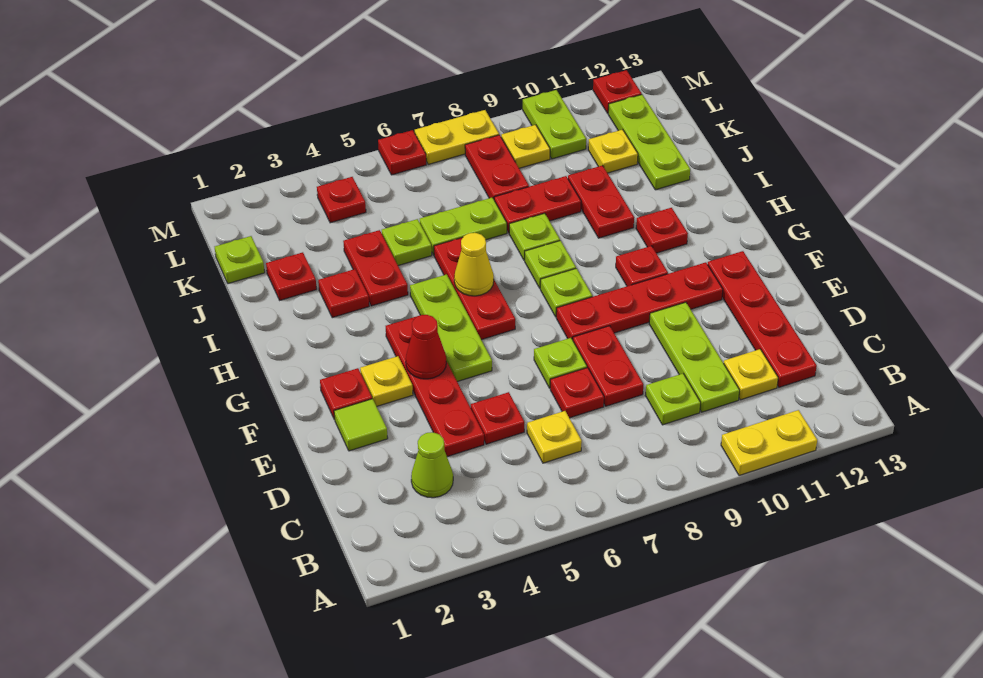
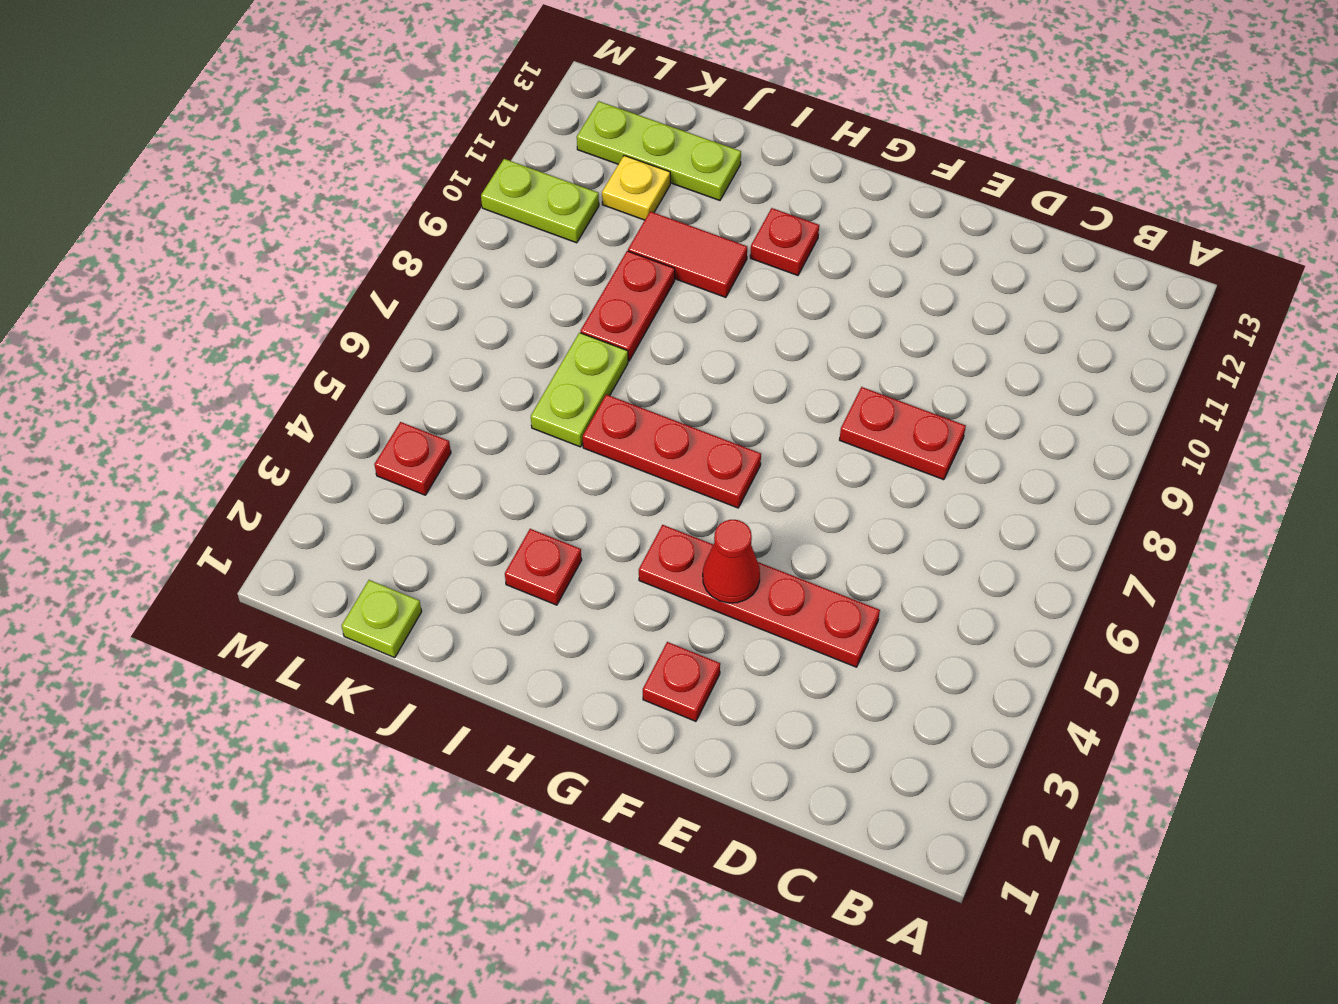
red tile I10:J10 level 1 -> red plate I10:J10 level 1
none -> yellow plate A10:A11 level 1
none -> lime cone C3 level 1
none -> yellow plate C6 level 1
none -> lime plate C9 level 1

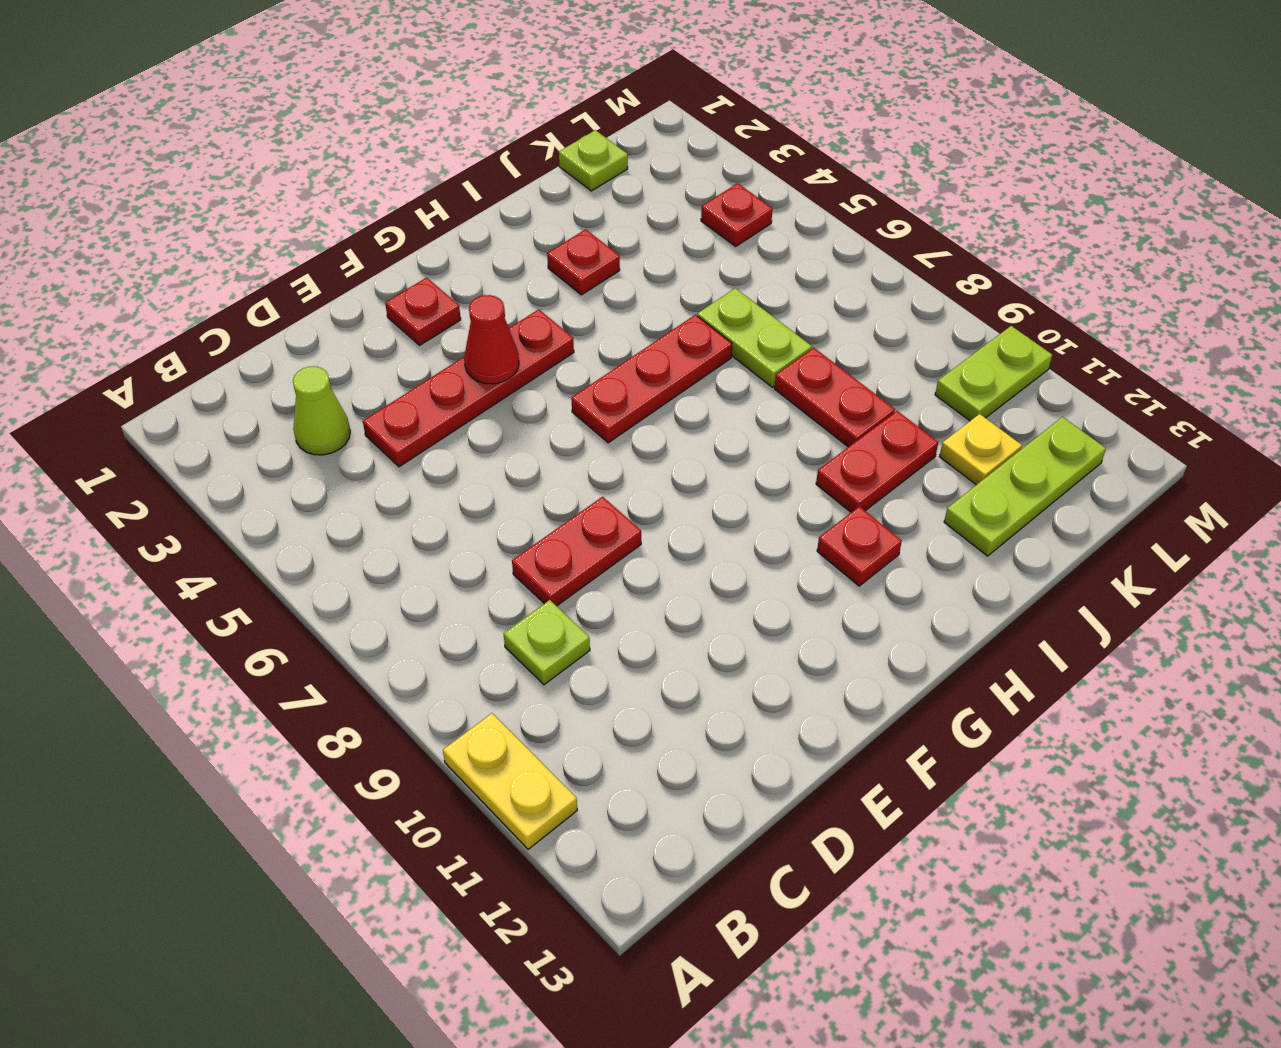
none -> yellow plate C6 level 1
none -> lime plate C10:E10 level 1
none -> yellow plate C11 level 1
none -> red plate C12:F12 level 1

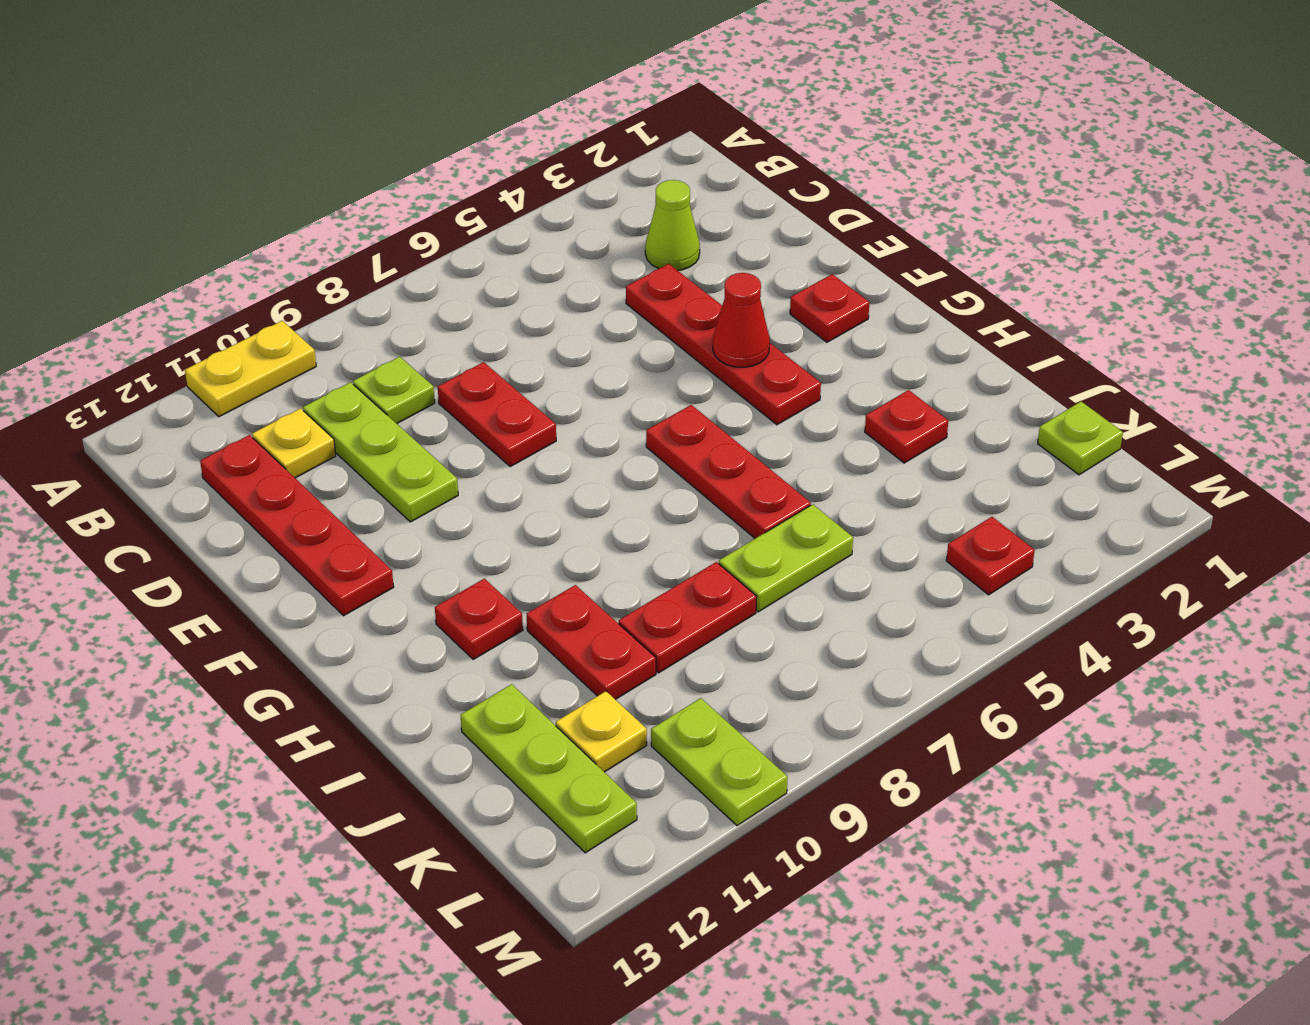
none -> yellow plate C6 level 1
none -> red plate D5 level 1
none -> red plate D7 level 1
none -> lime tile E2 level 1

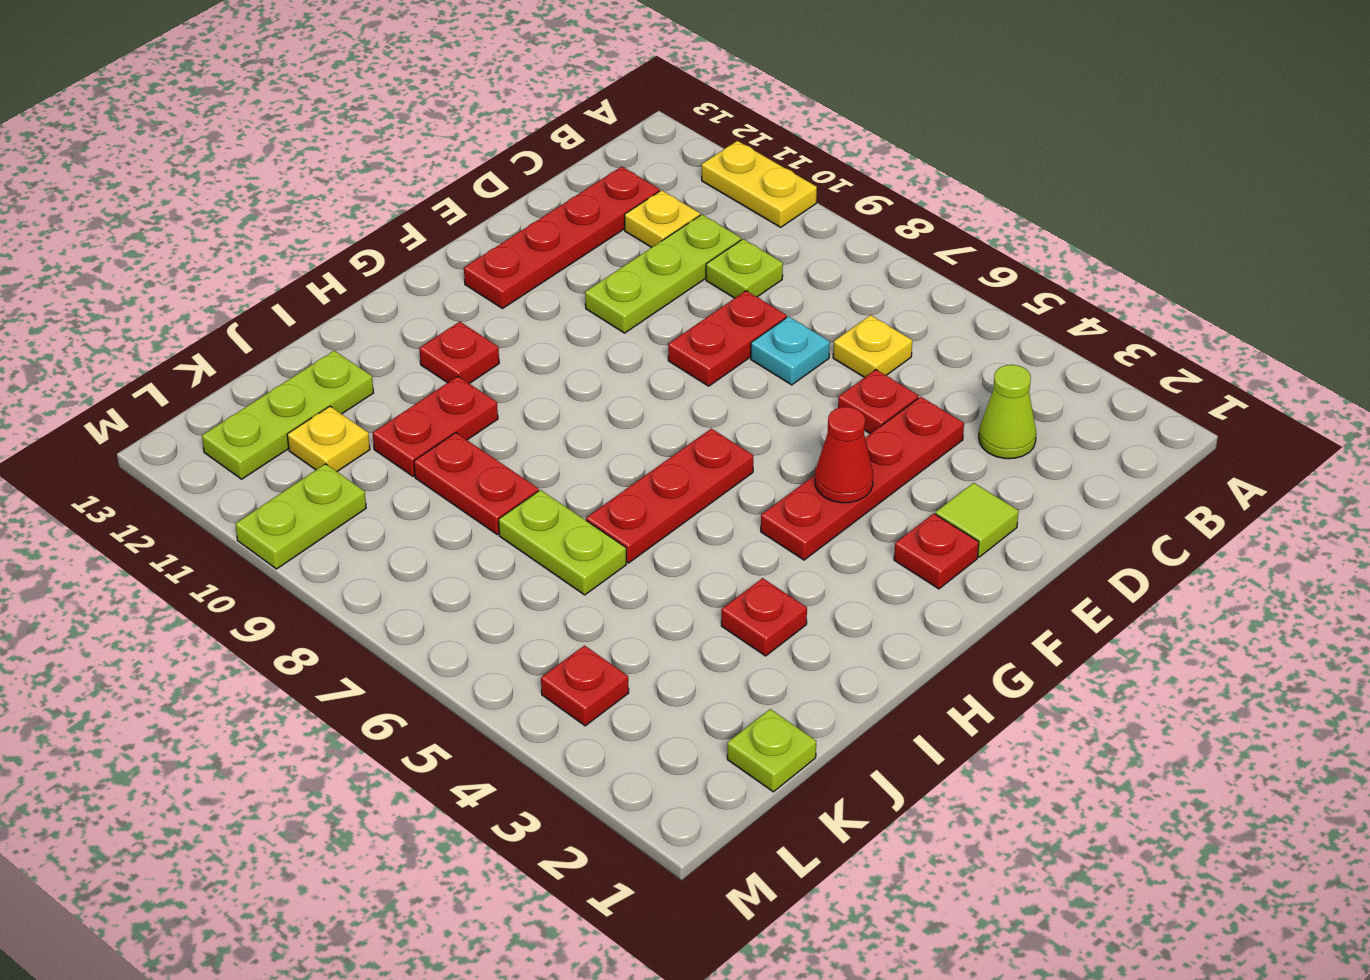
cyan plate D7 level 1 -> red plate D7 level 1
none -> lime plate E7 level 1
none -> yellow plate F3 level 1
none -> lime plate F5:H5 level 1
none -> red plate F8:F11 level 1

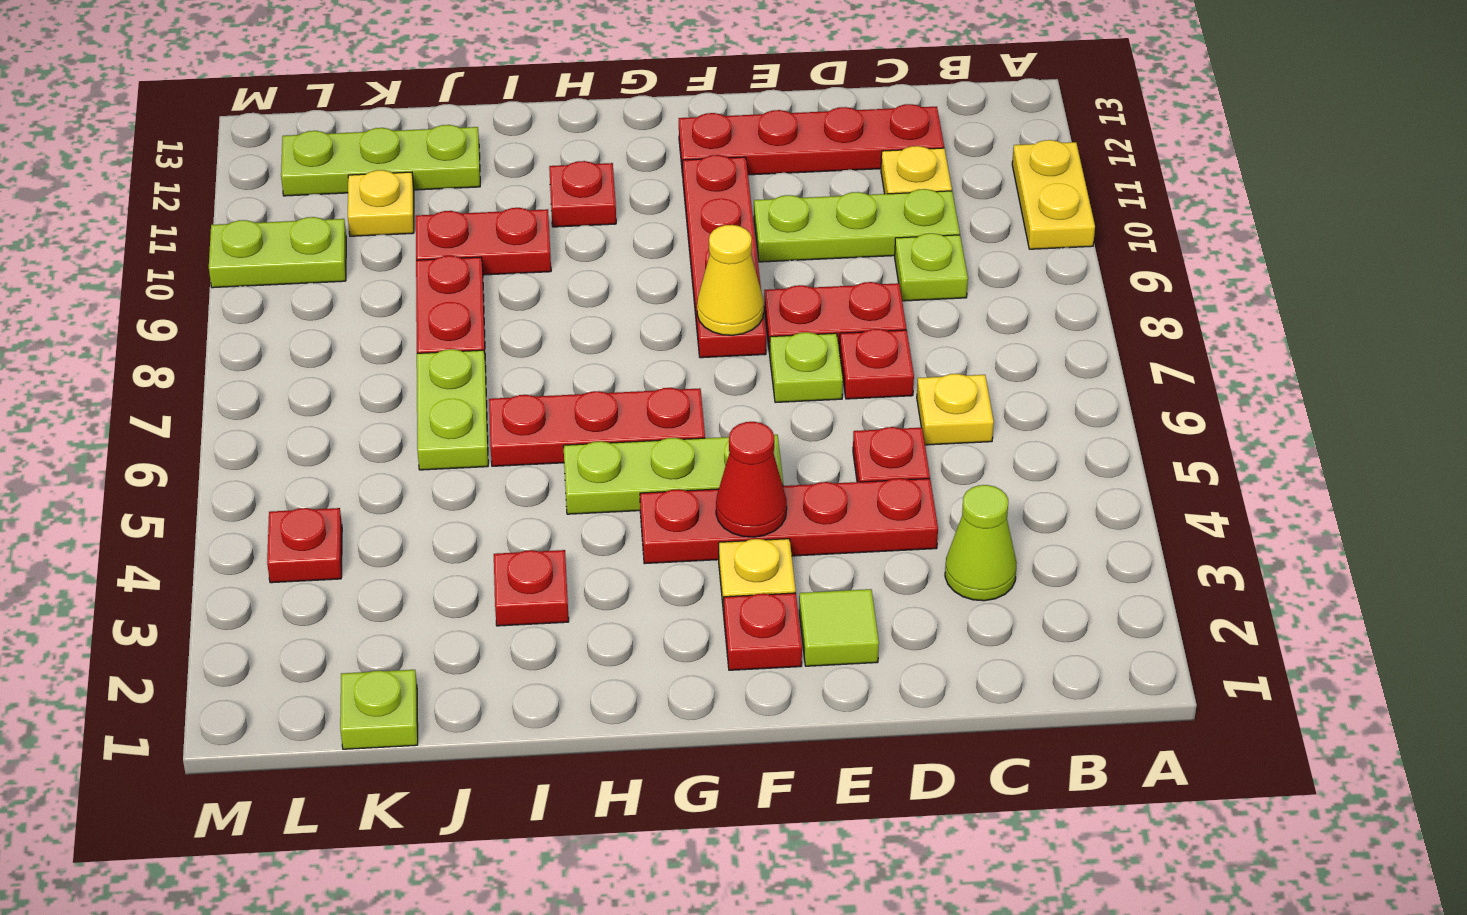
yellow cone F8 level 2 -> yellow cone H6 level 2
none -> lime plate G8 level 1
none -> red plate G10 level 1
none -> lime plate H8 level 1
none -> red plate I4:J4 level 1

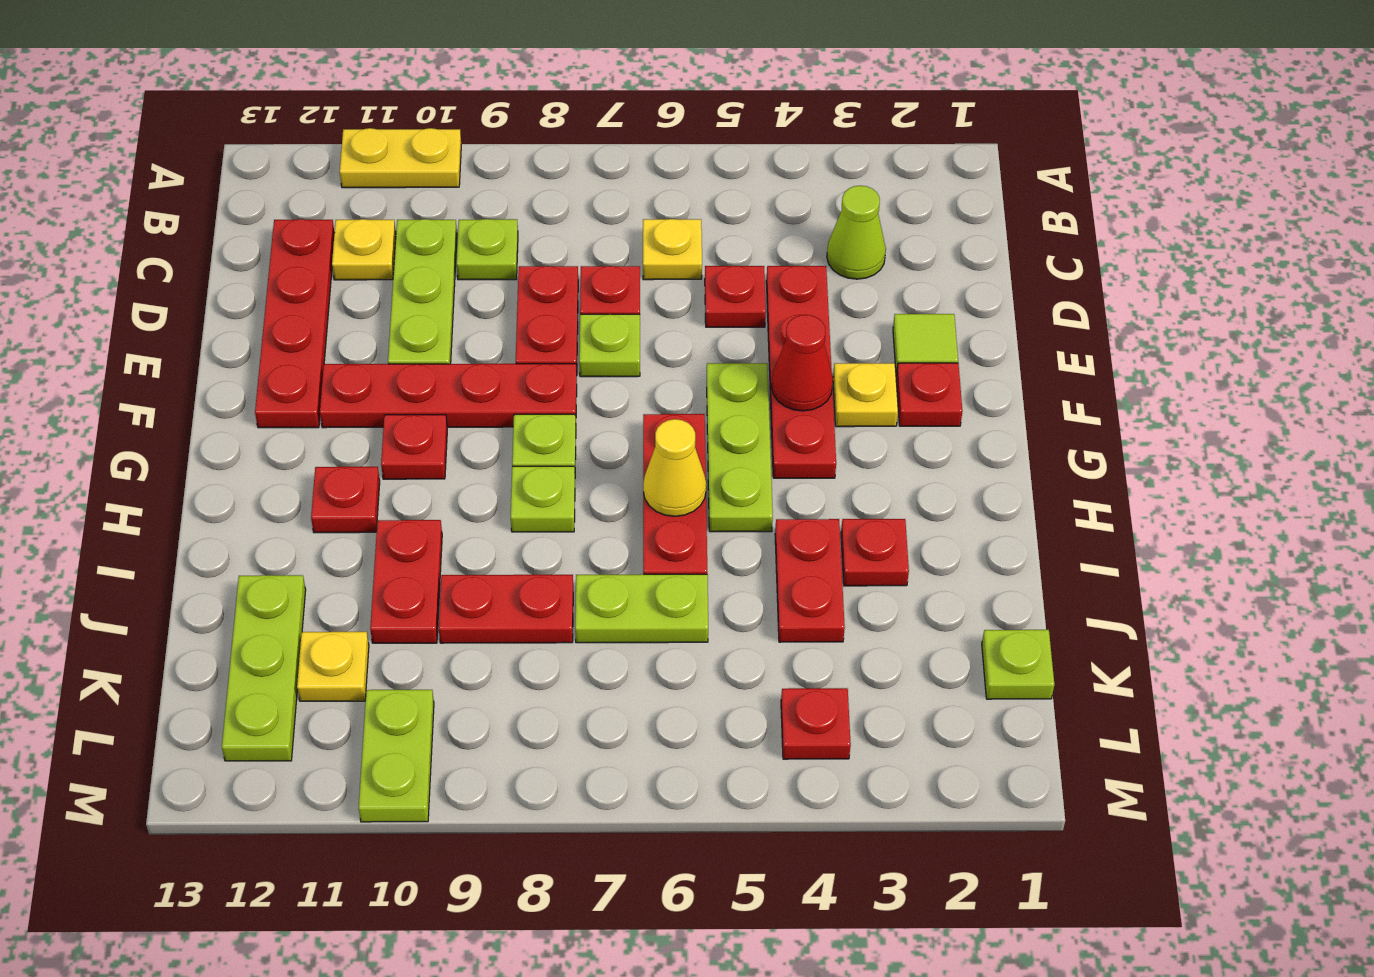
none -> lime plate I8 level 1
none -> red plate J2 level 1
none -> lime plate J5 level 1
none -> red plate K8:L8 level 1

